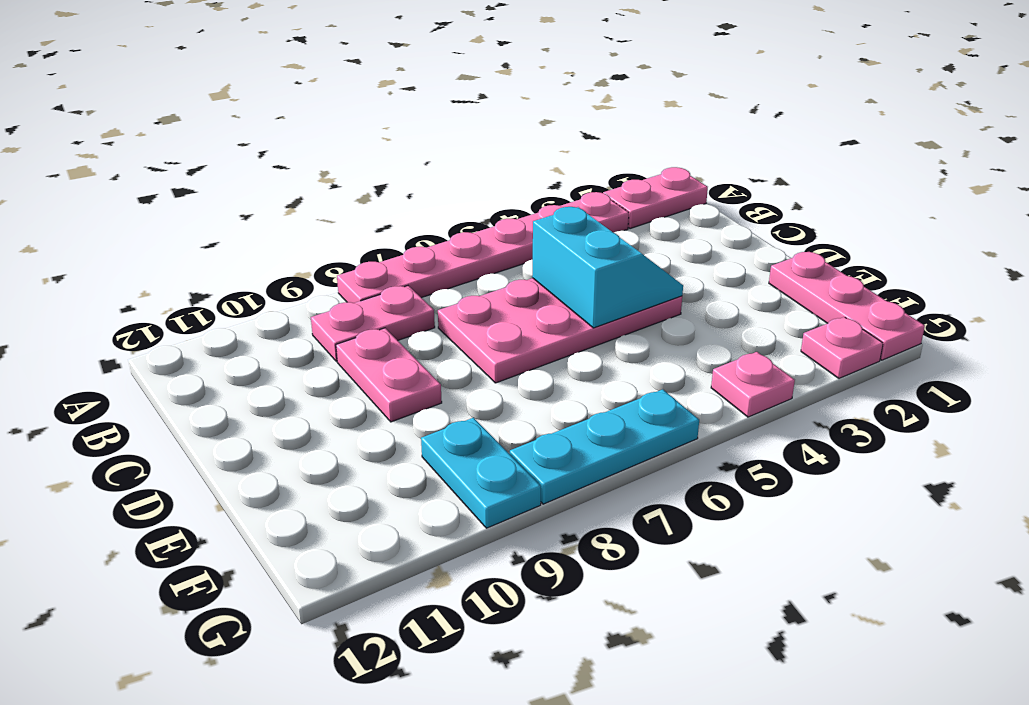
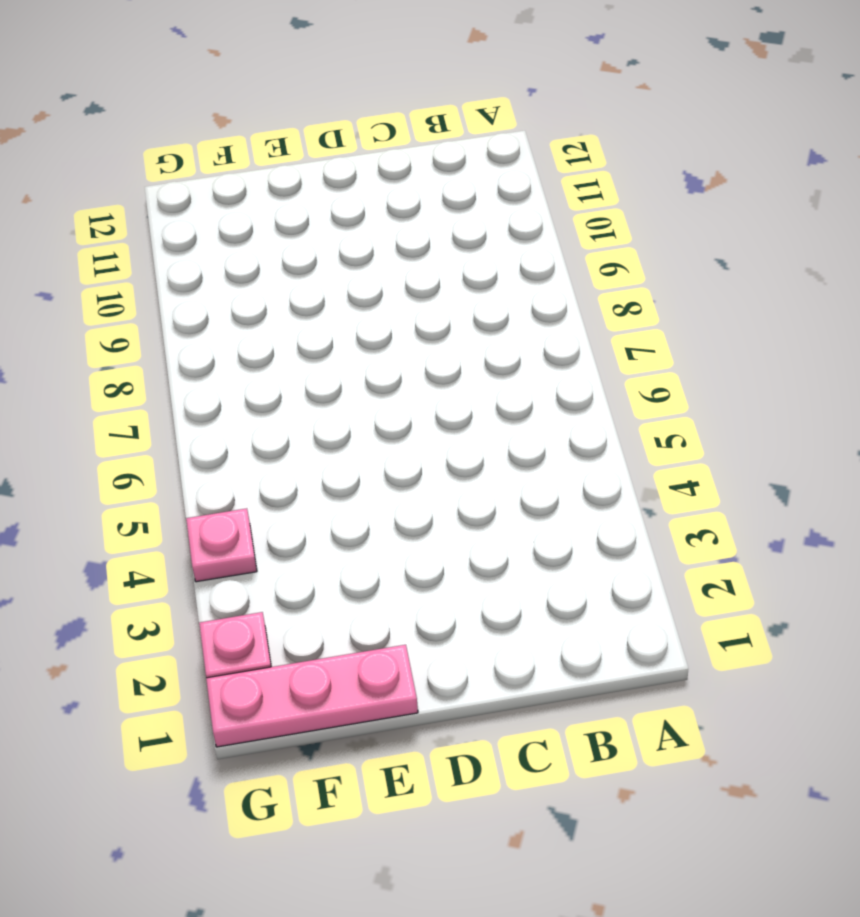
none -> pink plate A1:A2 level 1
none -> pink plate A3:A8 level 1

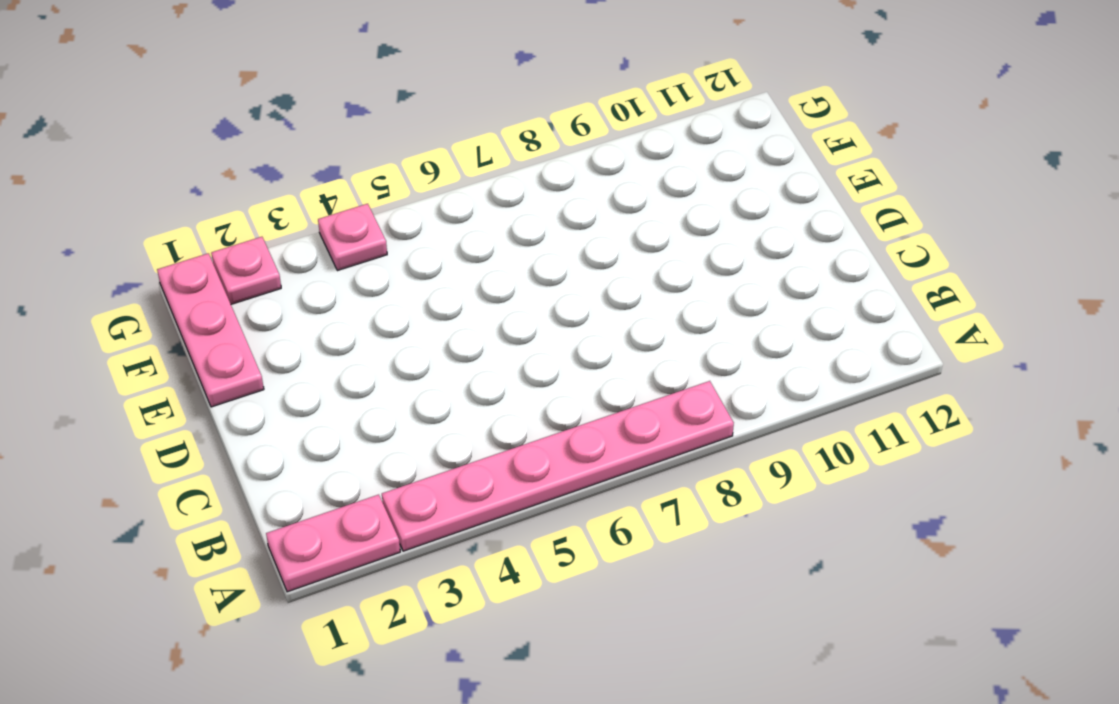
none -> pink plate B8:B9 level 1
none -> pink plate C4:D7 level 1

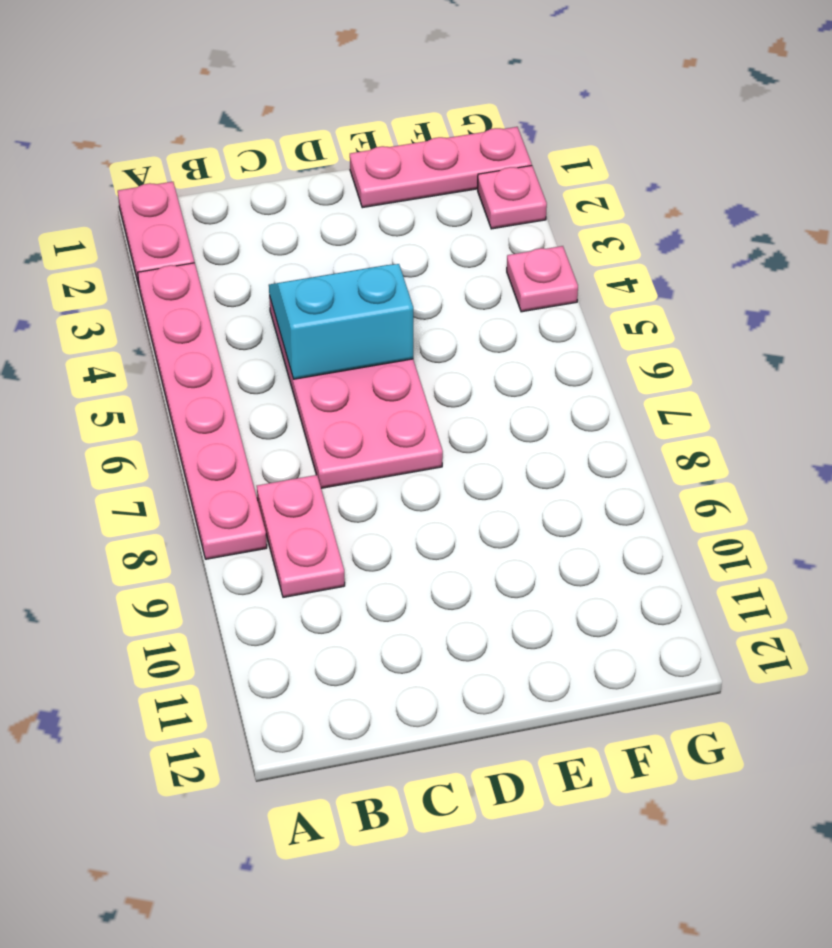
none -> pink plate C9:D9 level 1
none -> cyan plate F9:G9 level 1

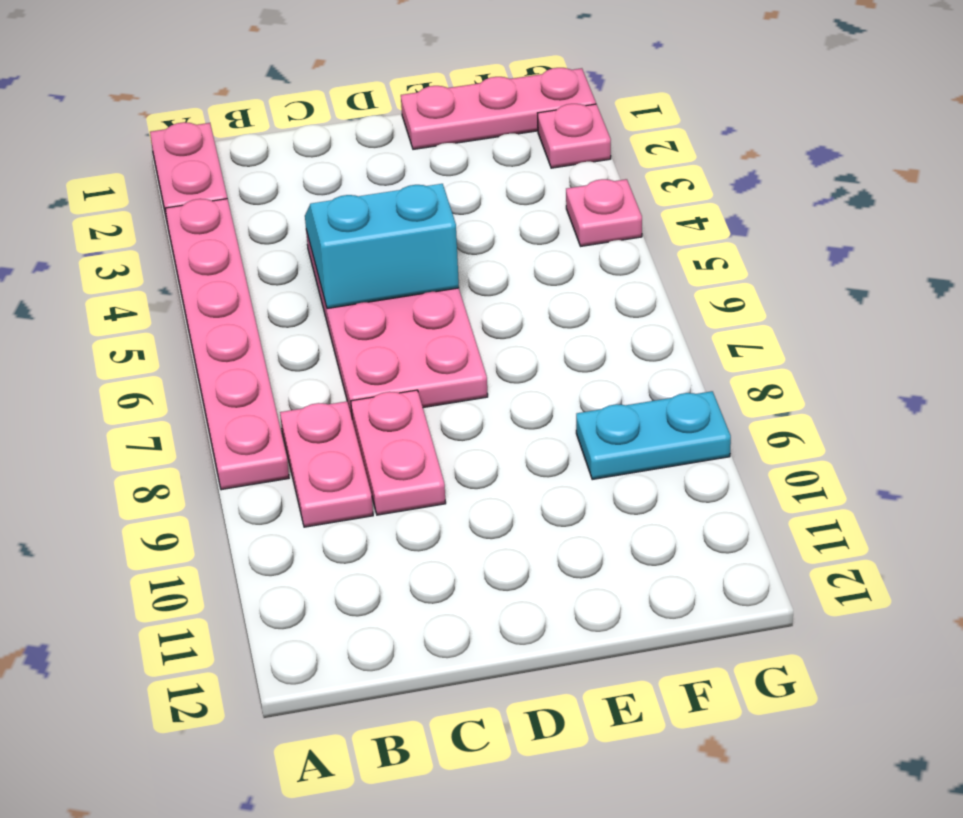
pink plate C8:C9 level 1 -> pink plate C9:D9 level 1
none -> cyan plate G6:G8 level 1

